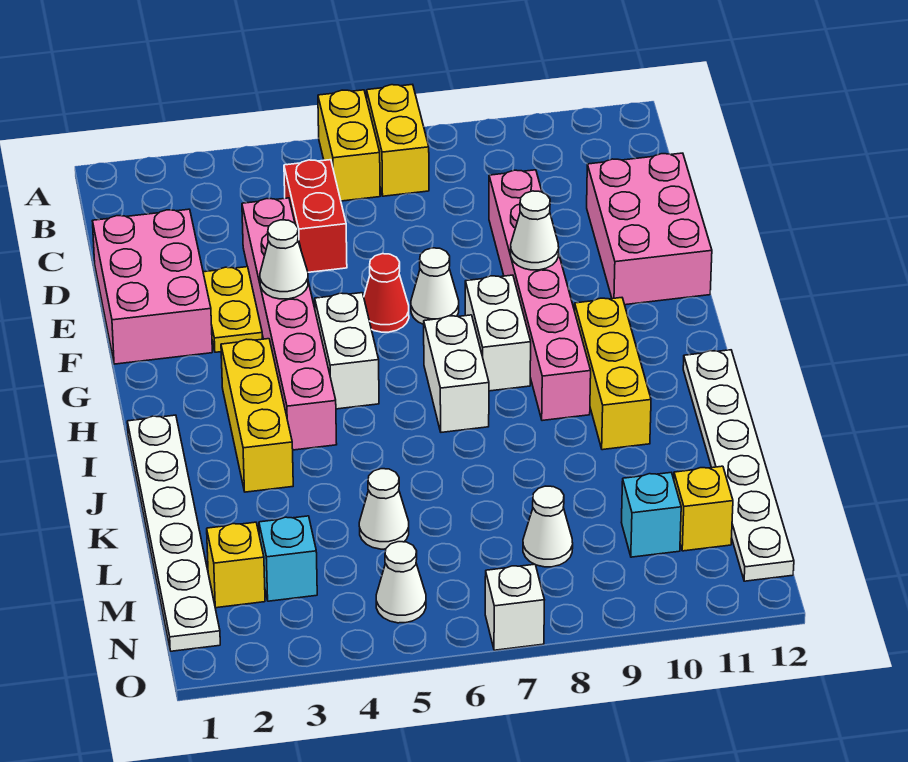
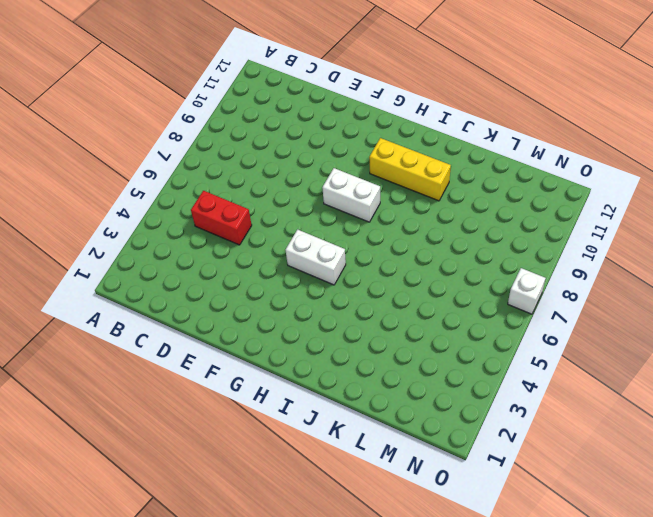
none -> yellow brick A6:B6 level 1
none -> yellow brick A7:B7 level 1
none -> pink brick D1:F2 level 1

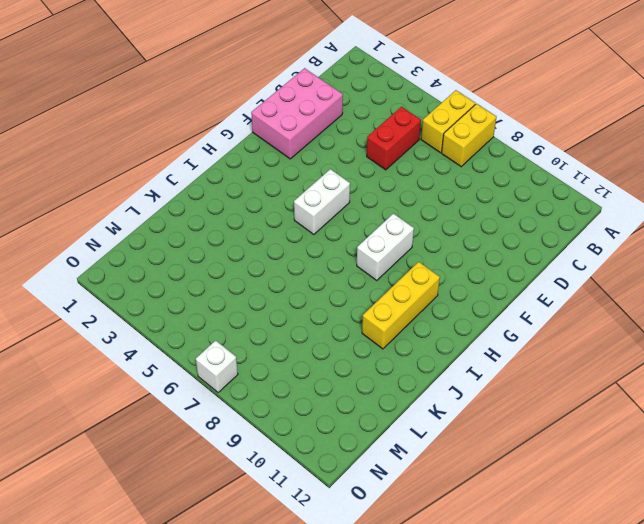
none -> pink brick D4:I4 level 1
none -> pink brick D9:I9 level 1
none -> pink brick D11:F12 level 1

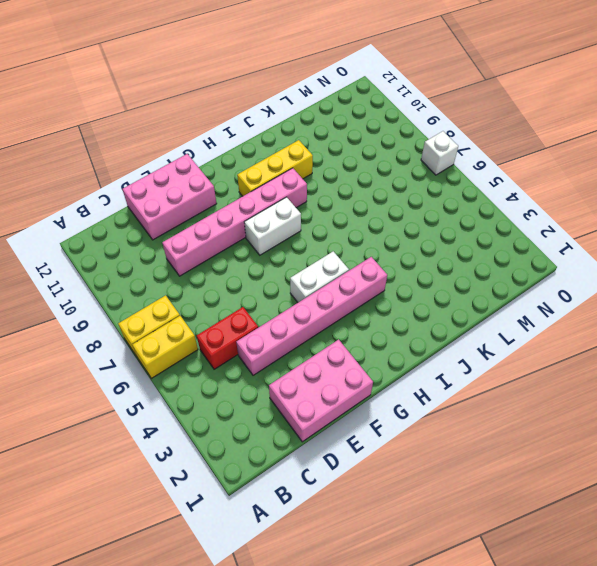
none -> yellow plate E3:F3 level 1
none -> red cone F6 level 1
none -> white cone F7 level 1

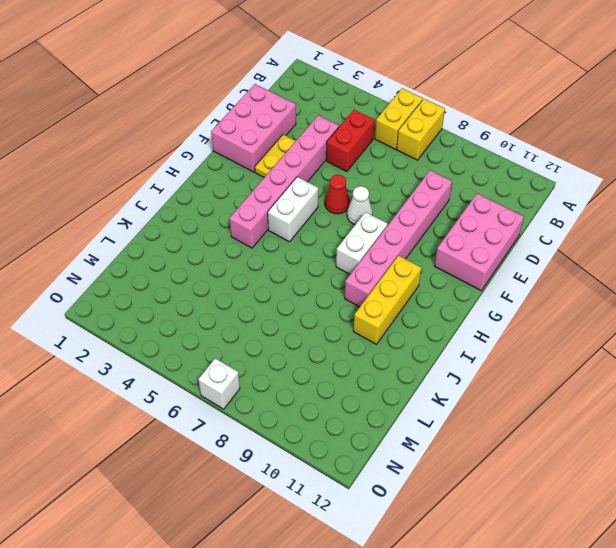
none -> yellow brick H3:J3 level 1
none -> white brick H7:I7 level 1
none -> white plate I1:N1 level 1

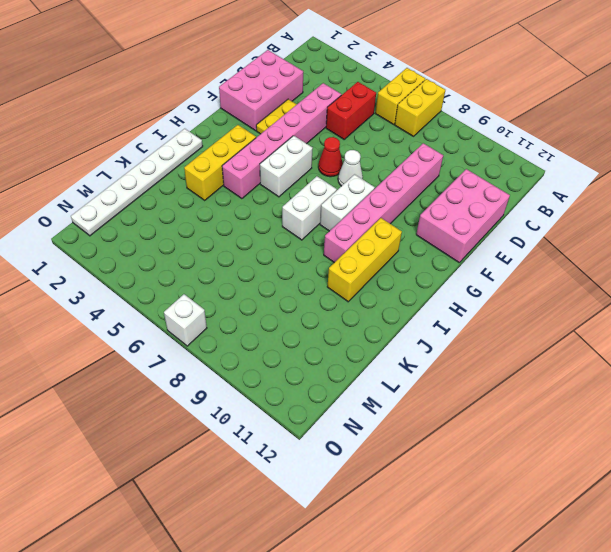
none -> white plate I12:N12 level 1
none -> white cone L5 level 1
none -> yellow brick M2 level 1

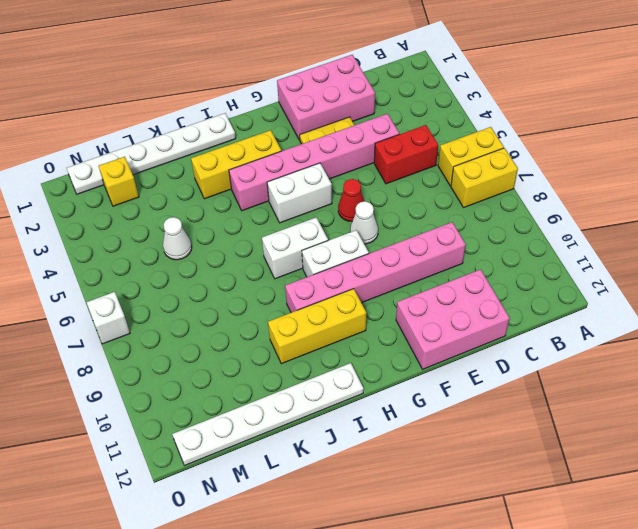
none -> cyan brick M3 level 1
none -> white cone M8 level 1
none -> cyan brick M10 level 1

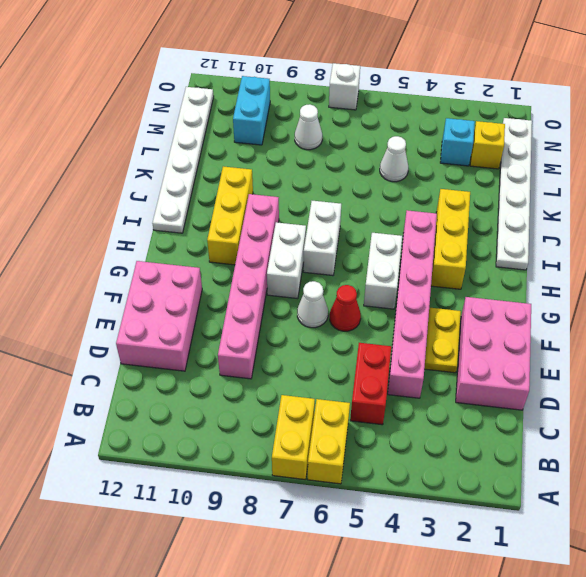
cyan brick M10:N10 level 1 -> cyan brick M10 level 1
none -> yellow brick M11 level 1
none -> white cone N5 level 1
none -> white cone F4 level 2

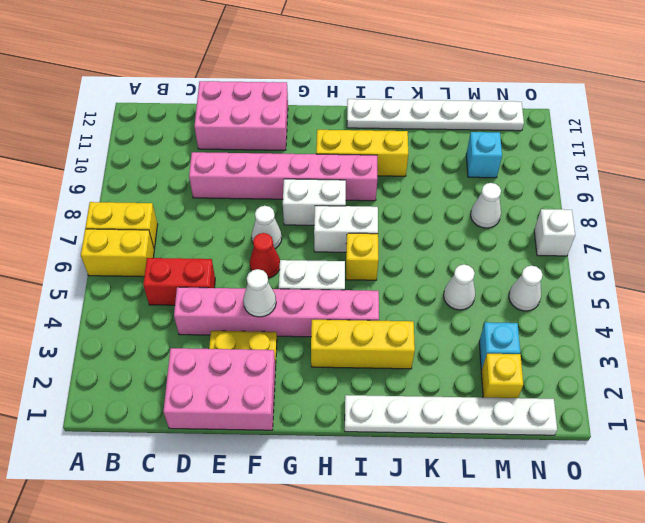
yellow brick I6 level 1 -> yellow brick M11 level 1
none -> white cone F9 level 2

